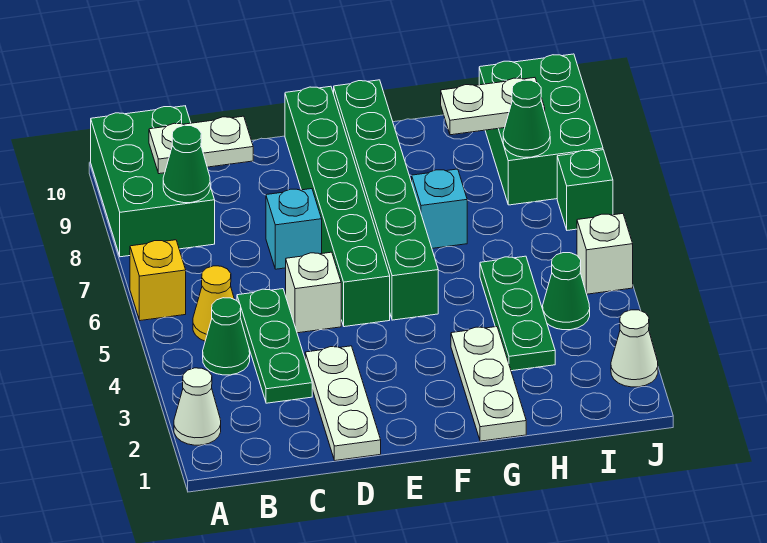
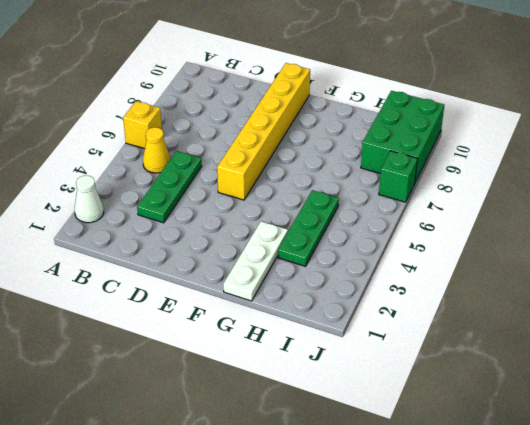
yellow brick E5:E10 level 1 -> green brick E5:E10 level 1
none -> green brick A8:B10 level 1
none -> green cone B4 level 1
none -> white plate D1:D3 level 1

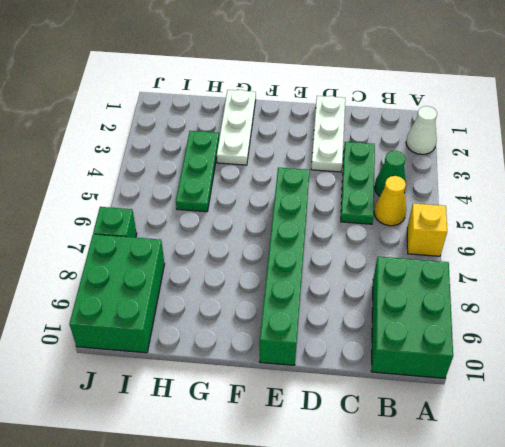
none -> white brick D5 level 1
none -> cyan brick D7 level 1
none -> green brick F5:F10 level 1

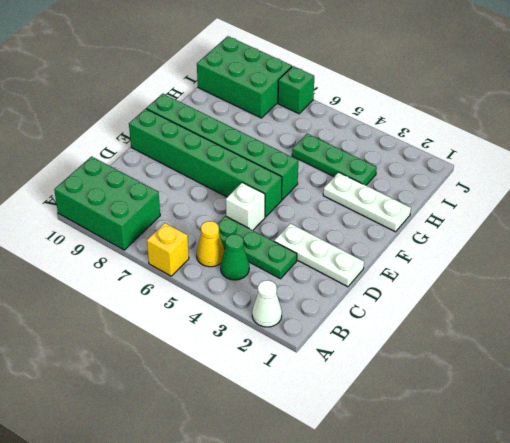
none -> cyan brick D7 level 1
none -> cyan brick G7 level 1
none -> green cone I4 level 1

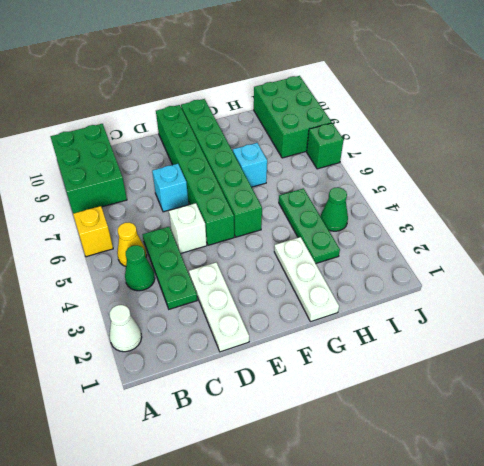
none -> white cone J2 level 1
none -> white brick J5 level 1
none -> green cone B8 level 2

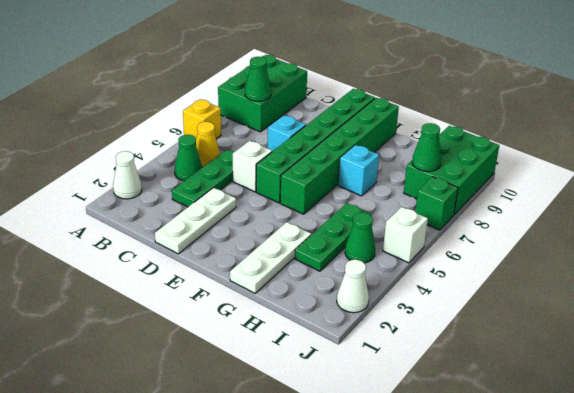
none -> white plate B9:C9 level 2
none -> white plate H9:I9 level 2

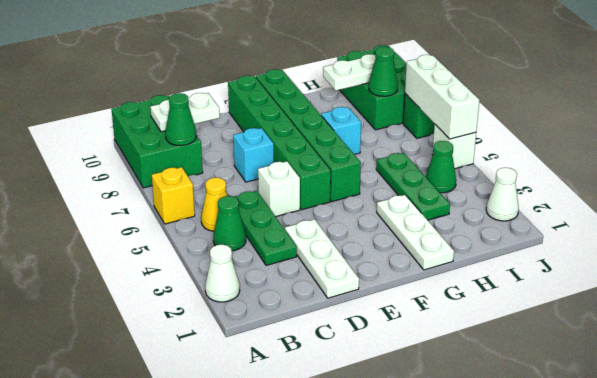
white brick J5:J7 level 2 -> none

